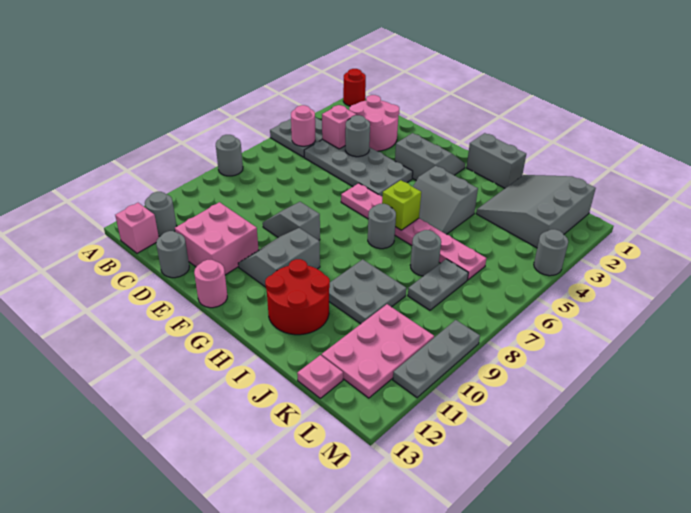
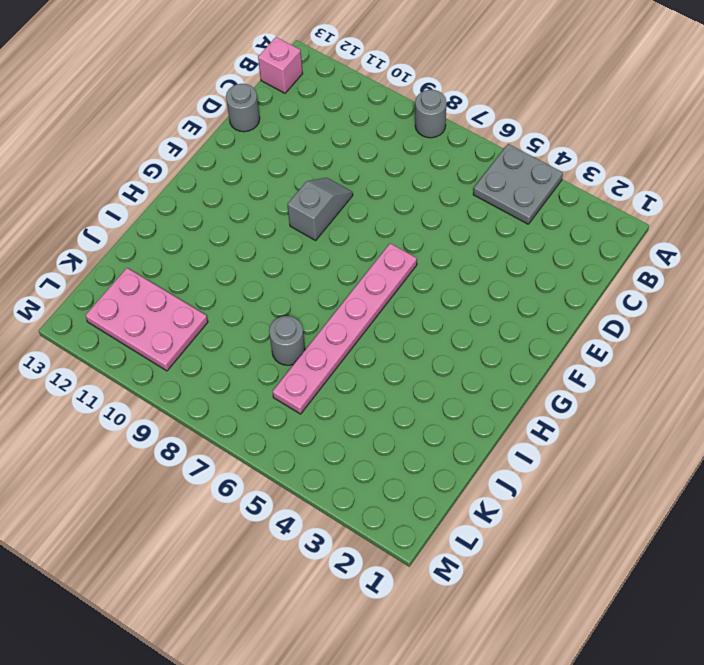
none -> red round brick A1 level 1
none -> grey round brick B12 level 1
none -> pink round brick C2:D3 level 1
none -> grey plate C4:F5 level 1

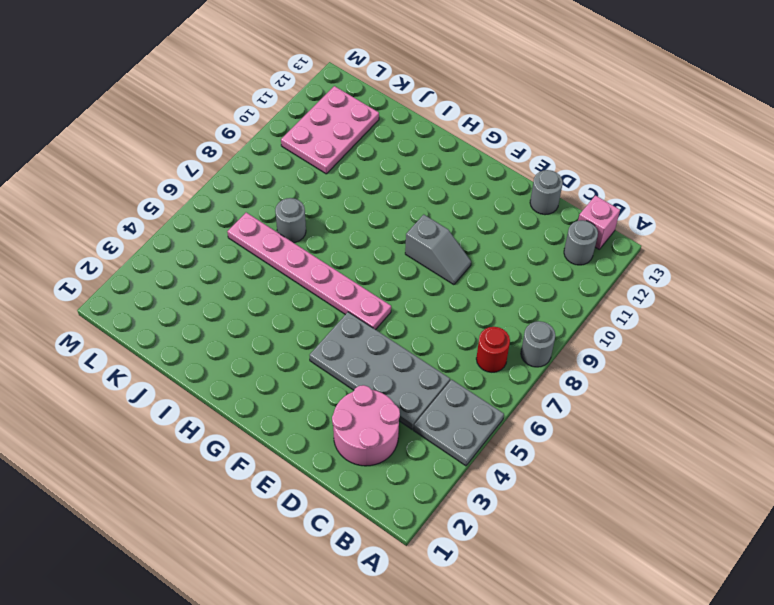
red round brick B7 level 1 -> red round brick A1 level 1
none -> pink brick D11:E12 level 1
none -> grey slope F2:G3 level 1 top 3
none -> grey slope F10:G11 level 1 top G
none -> pink round brick F13 level 1

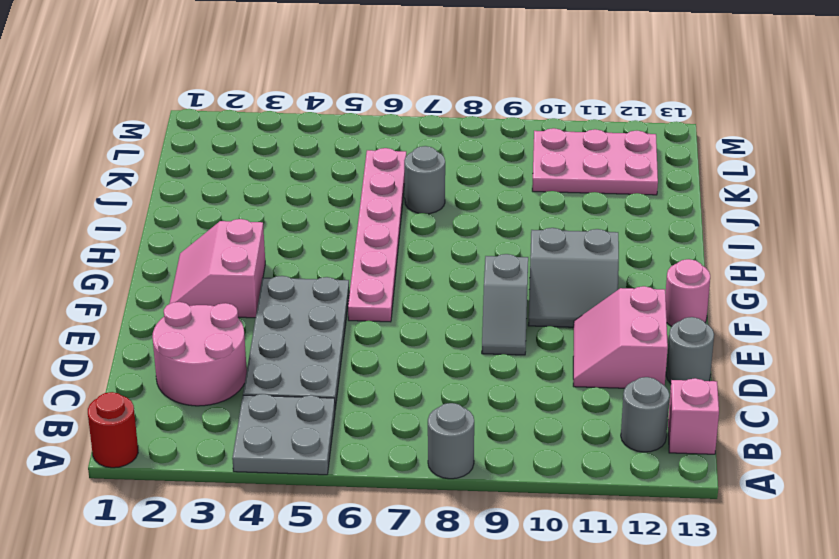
pink slope D11:E12 level 1 top 12 -> pink brick D11:E12 level 1
pink slope F2:G3 level 1 top 3 -> grey slope F2:G3 level 1 top 3
none -> grey brick H1:I1 level 1
none -> grey slope H4:I5 level 1 top 4
none -> grey round brick H7 level 1
none -> red round brick H11:I12 level 1

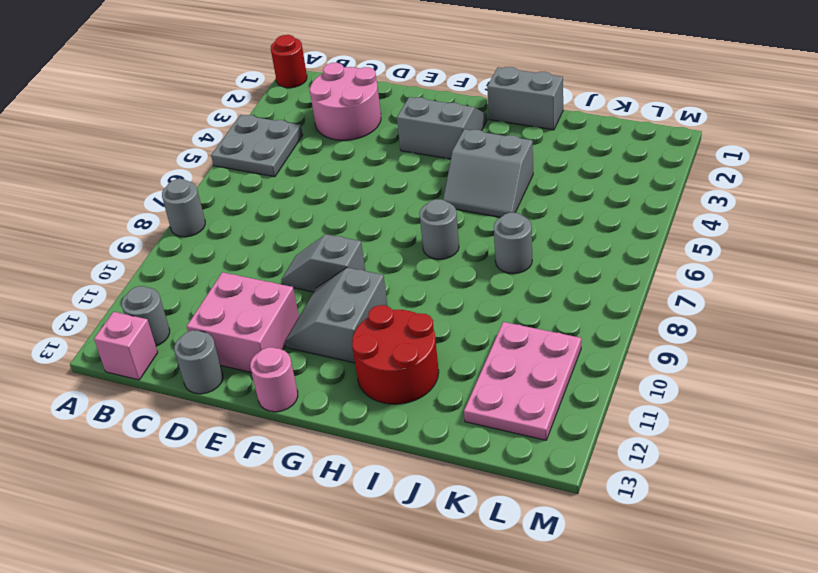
none -> grey plate C4:F5 level 1
none -> pink plate F6:K6 level 1
none -> grey plate I9:J10 level 1
none -> grey slope J1:L3 level 1 top L

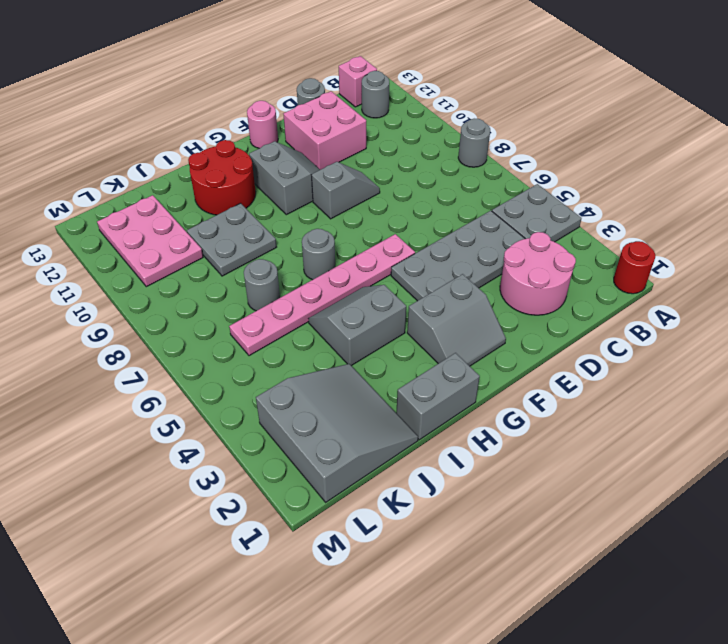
none -> grey plate K7:K8 level 1
none -> pink plate K13 level 1
none -> grey round brick M4 level 1
none -> grey plate M9:M11 level 1

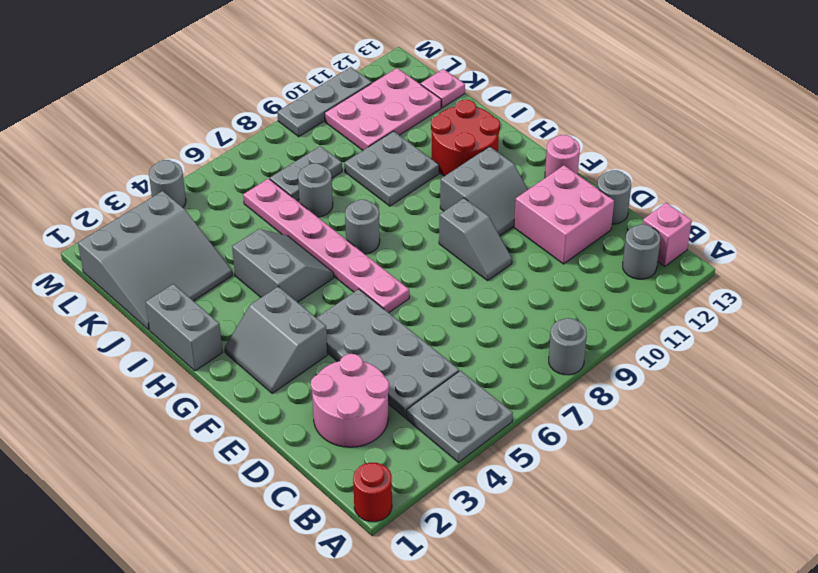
none -> pink round brick B5 level 2
none -> pink brick C4 level 2
none -> grey round brick D4 level 2
none -> lime brick H6 level 2

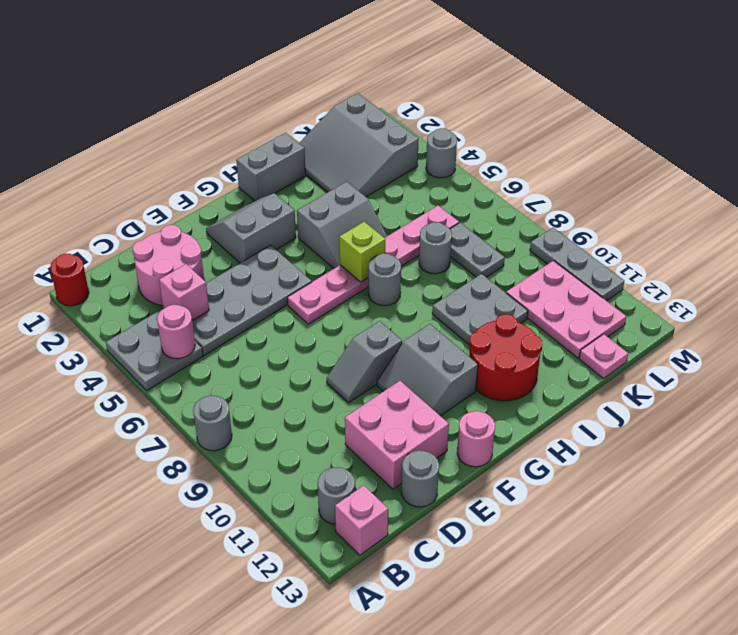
none -> grey round brick D4 level 2

